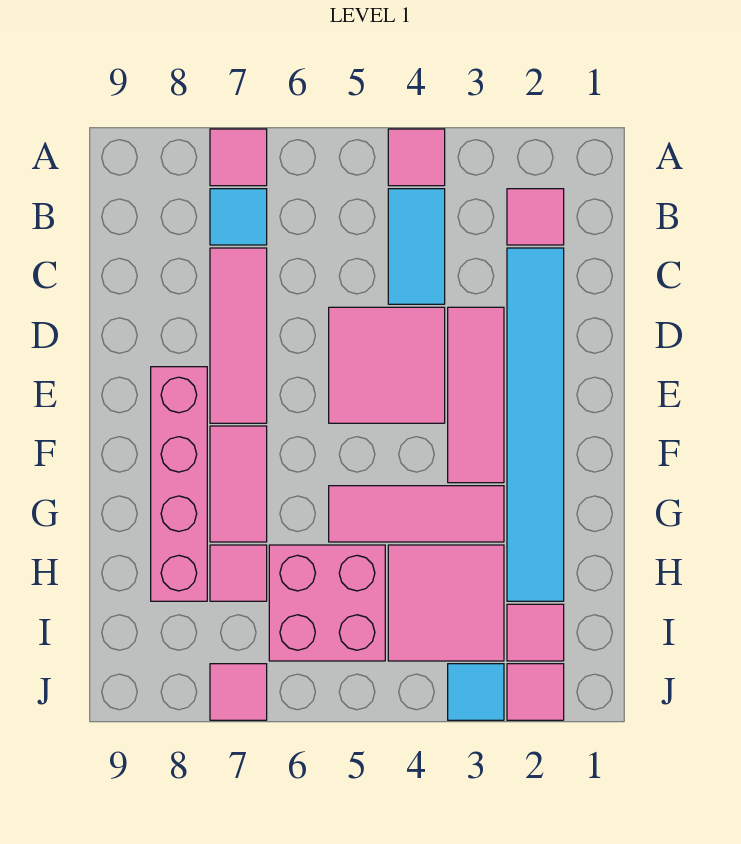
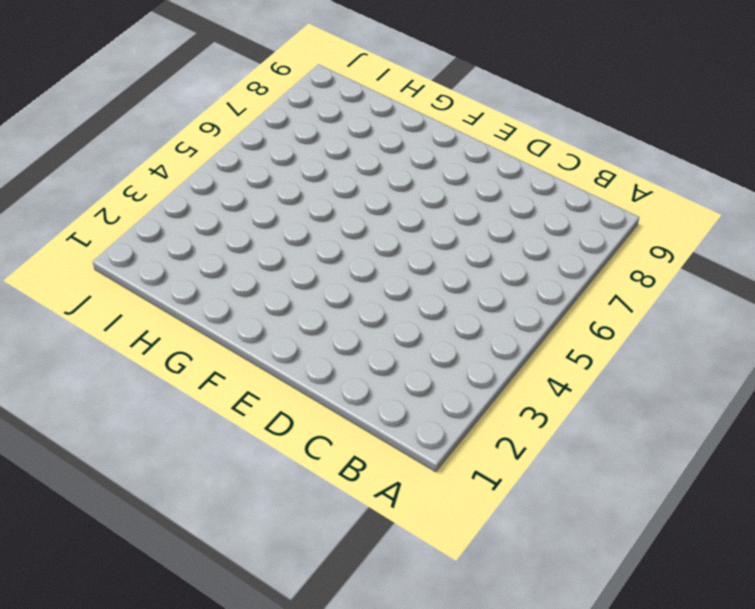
none -> pink tile A4 level 1
none -> pink tile A7 level 1
none -> pink tile B2 level 1

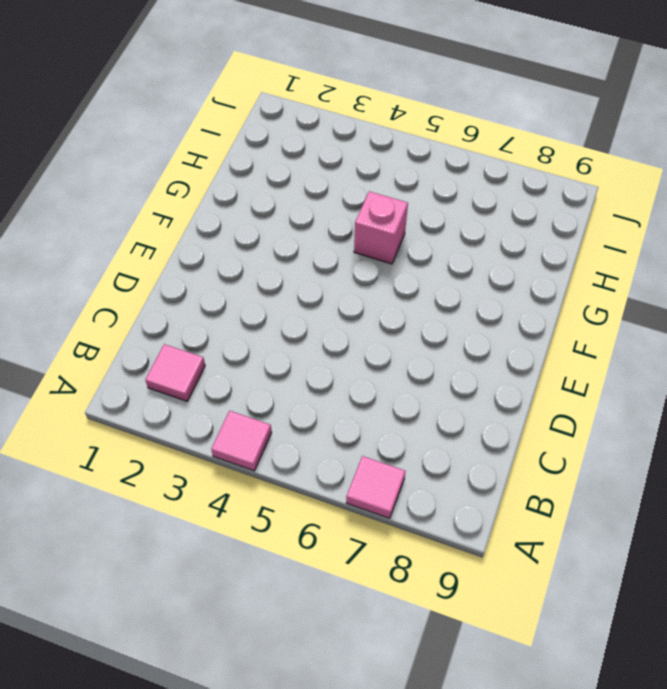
pink brick G5 level 1 -> pink tile G3:G5 level 1
none -> cyan tile B4:C4 level 1
none -> cyan tile B7 level 1
none -> cyan tile C2:H2 level 1

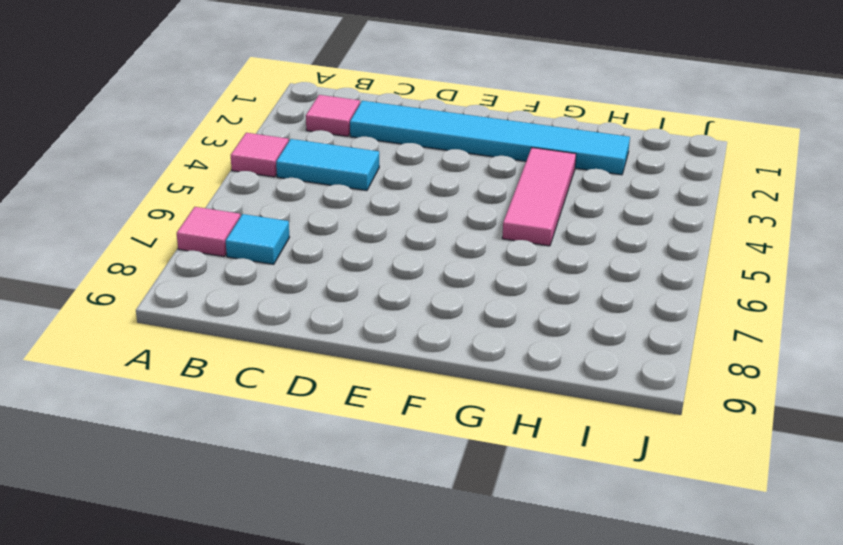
none -> pink tile C7:E7 level 1
none -> pink tile D3:F3 level 1
none -> pink tile D4:E5 level 1

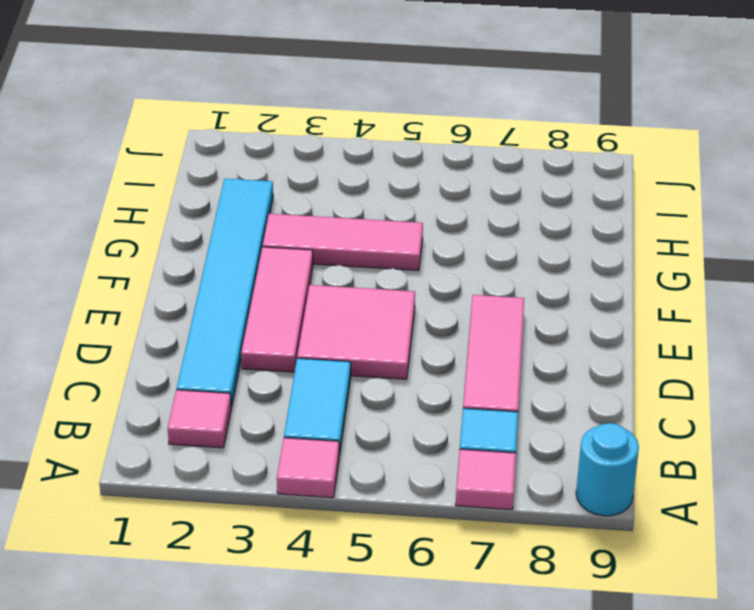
cyan round brick A9 level 1 -> none
none -> pink brick E8:H8 level 1
none -> pink tile F7:G7 level 1
none -> pink tile H3:I4 level 1

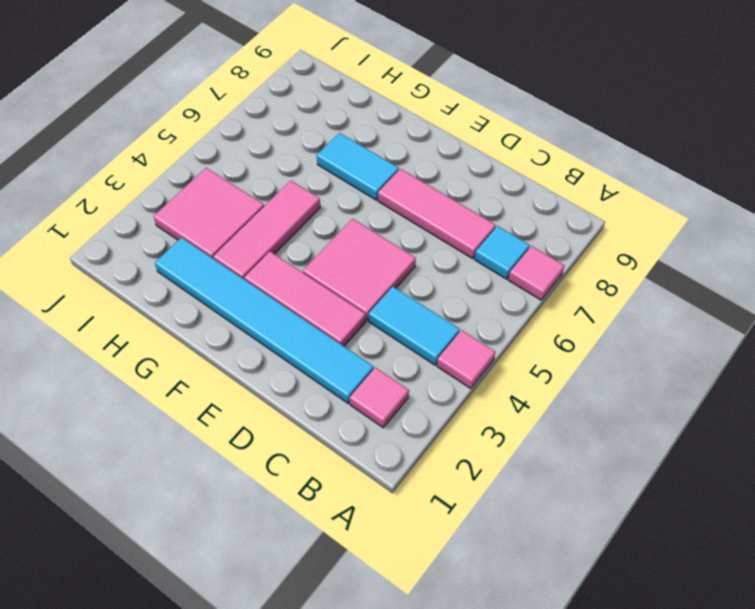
cyan tile F7:G7 level 1 -> pink tile F7:G7 level 1
none -> pink brick E8:H8 level 1
none -> pink brick H5:I6 level 1
none -> pink tile H7 level 1

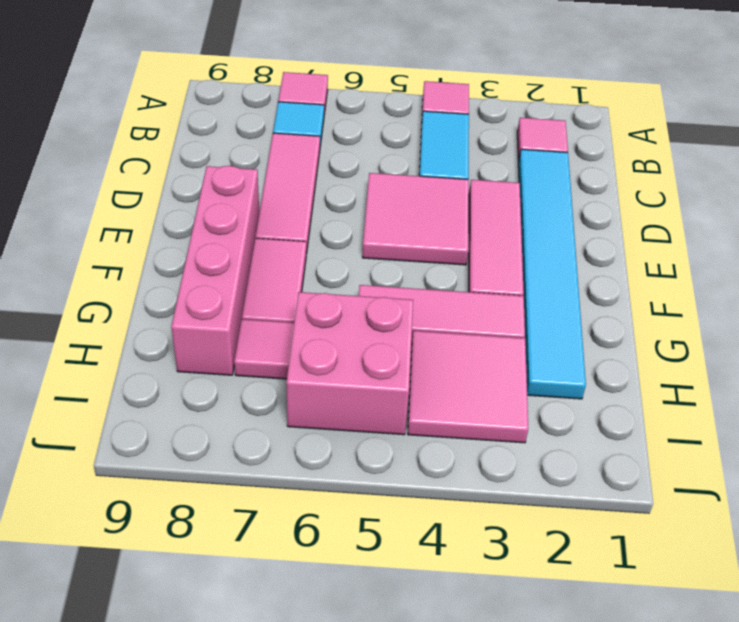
none -> pink tile I2 level 1
none -> pink tile J2 level 1
none -> cyan tile J3 level 1

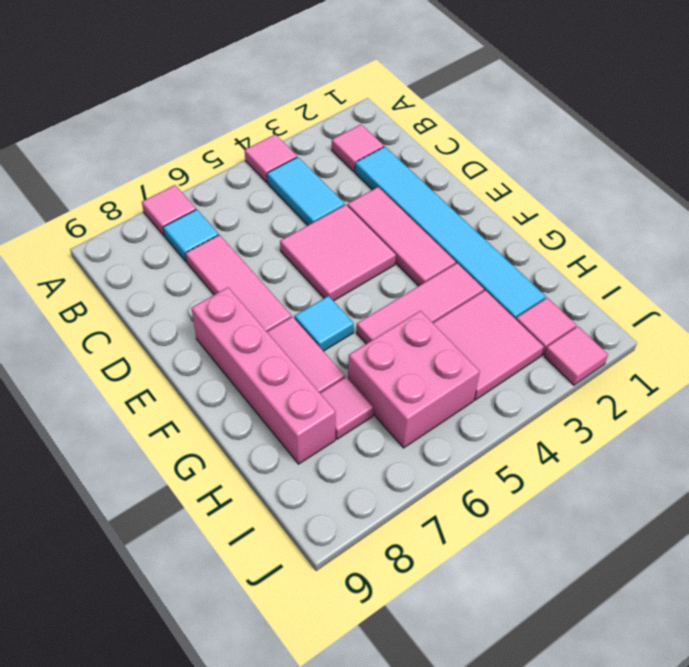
cyan tile F6 level 1 -> cyan tile J3 level 1
none -> pink tile J7 level 1

